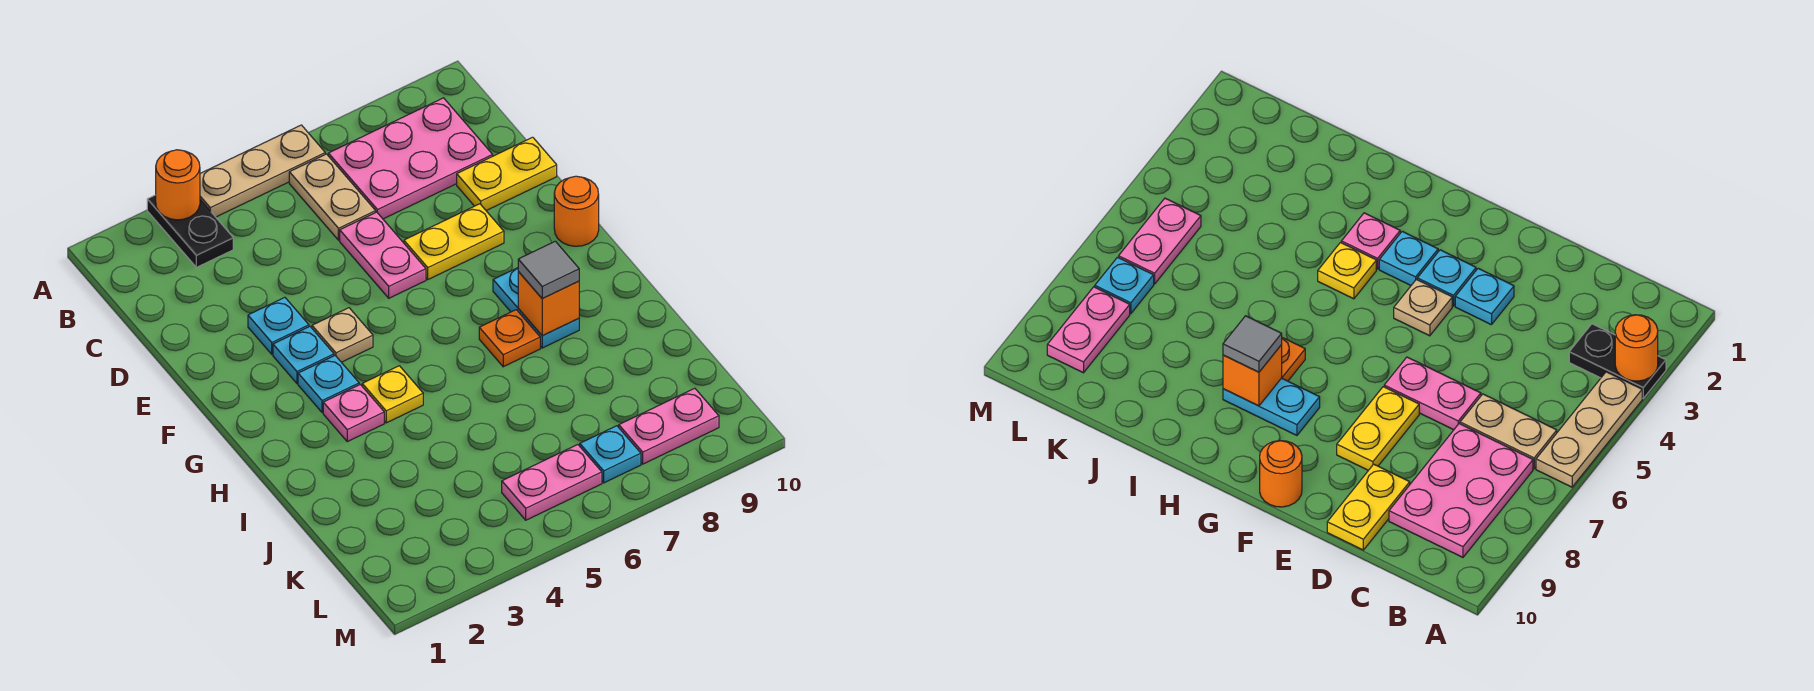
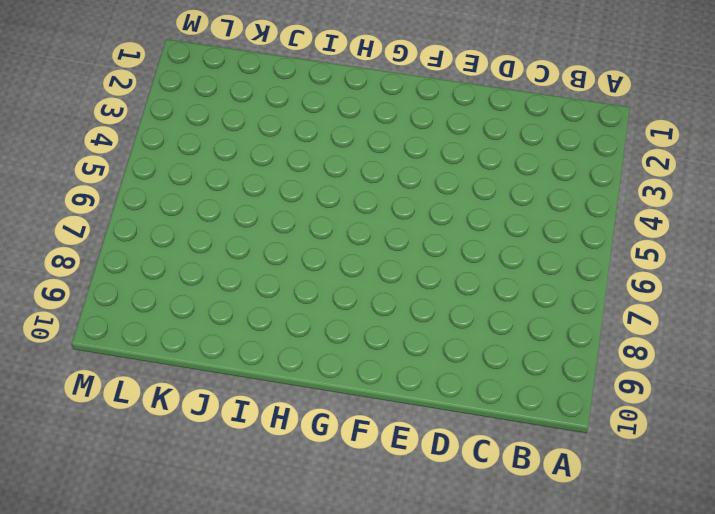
none -> black plate A3:B3 level 1
none -> tan plate A4:A6 level 1
none -> tan plate B6:C6 level 1

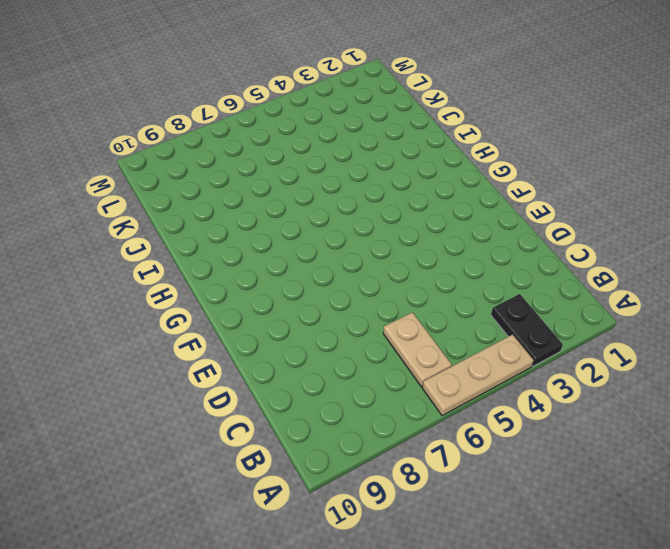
none -> pink plate B7:C9 level 1
none -> pink plate D6:E6 level 1
none -> yellow plate D9:D10 level 1

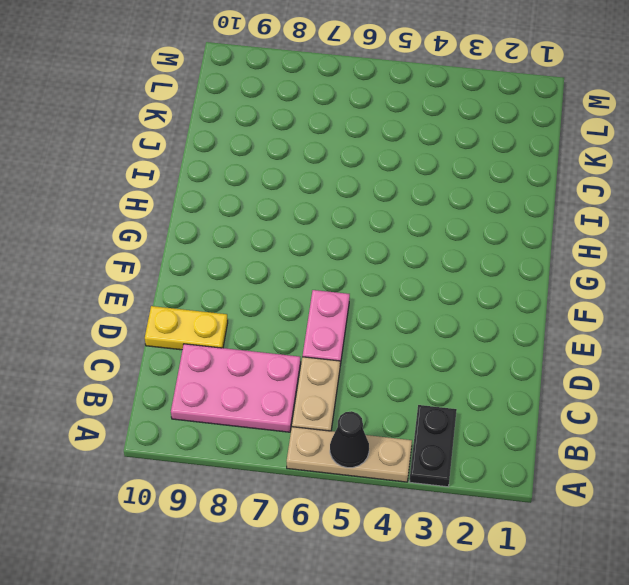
black cone A5 level 2 -> none
none -> cyan plate E3 level 1
none -> yellow plate E7:E8 level 1
none -> cyan plate F3 level 1

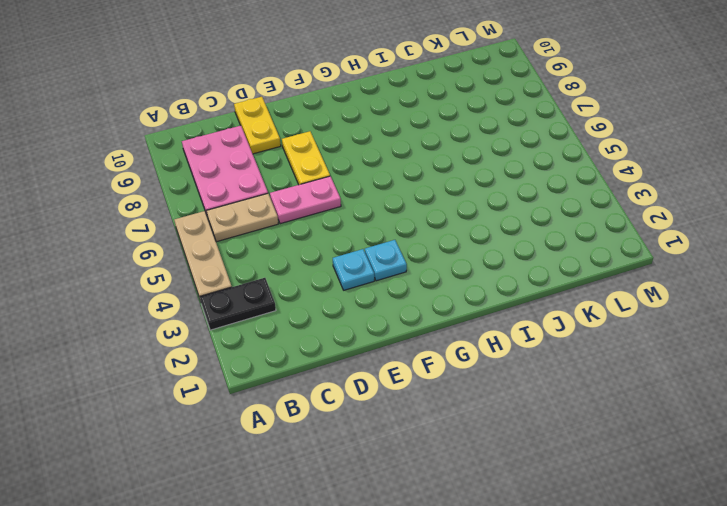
none -> tan plate F4 level 1
none -> orange round brick F10 level 1
none -> cyan plate G3 level 1

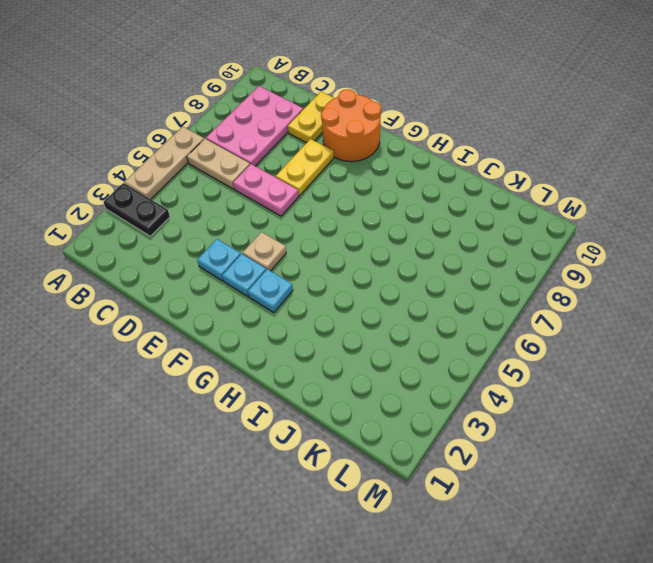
orange round brick E9:F10 level 1 -> orange round brick F10 level 1
none -> cyan plate G8:H8 level 1
none -> pink plate H3 level 1
none -> yellow plate H4 level 1

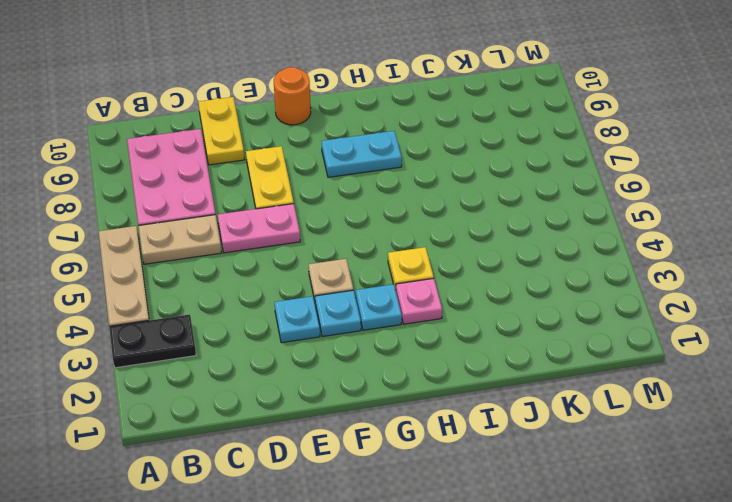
none -> orange plate H7 level 1
none -> pink plate L5:L6 level 1
none -> cyan plate L7 level 1

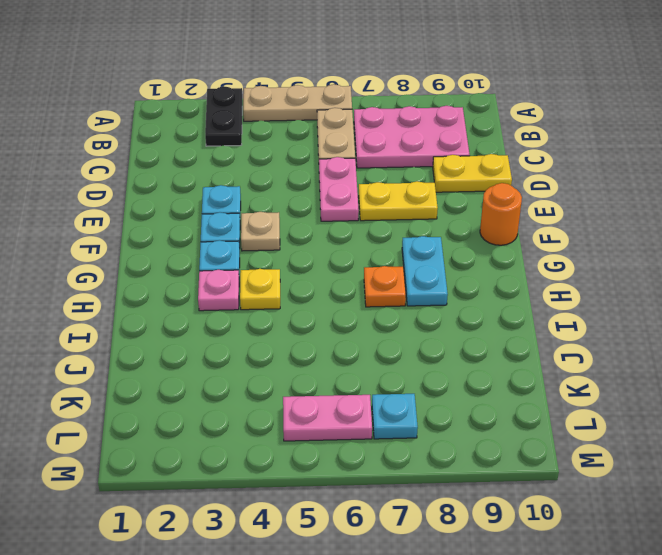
none -> pink plate L8:L9 level 1
none -> orange round brick A3 level 2
none -> orange brick H8 level 2

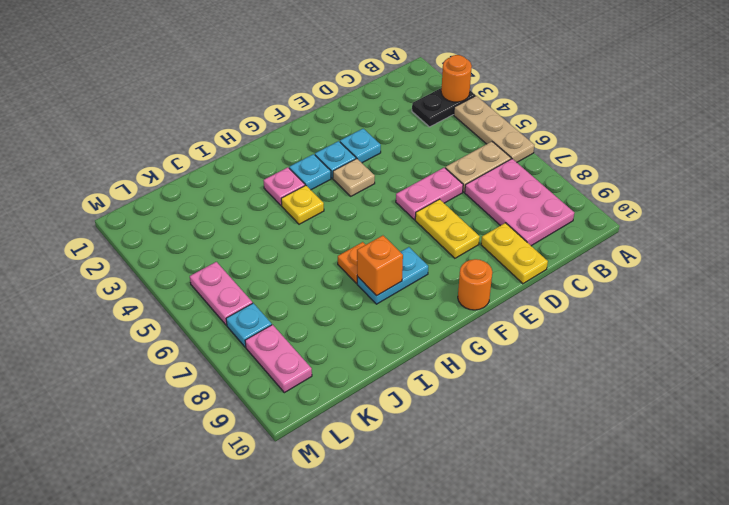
none -> grey tile H8 level 3

